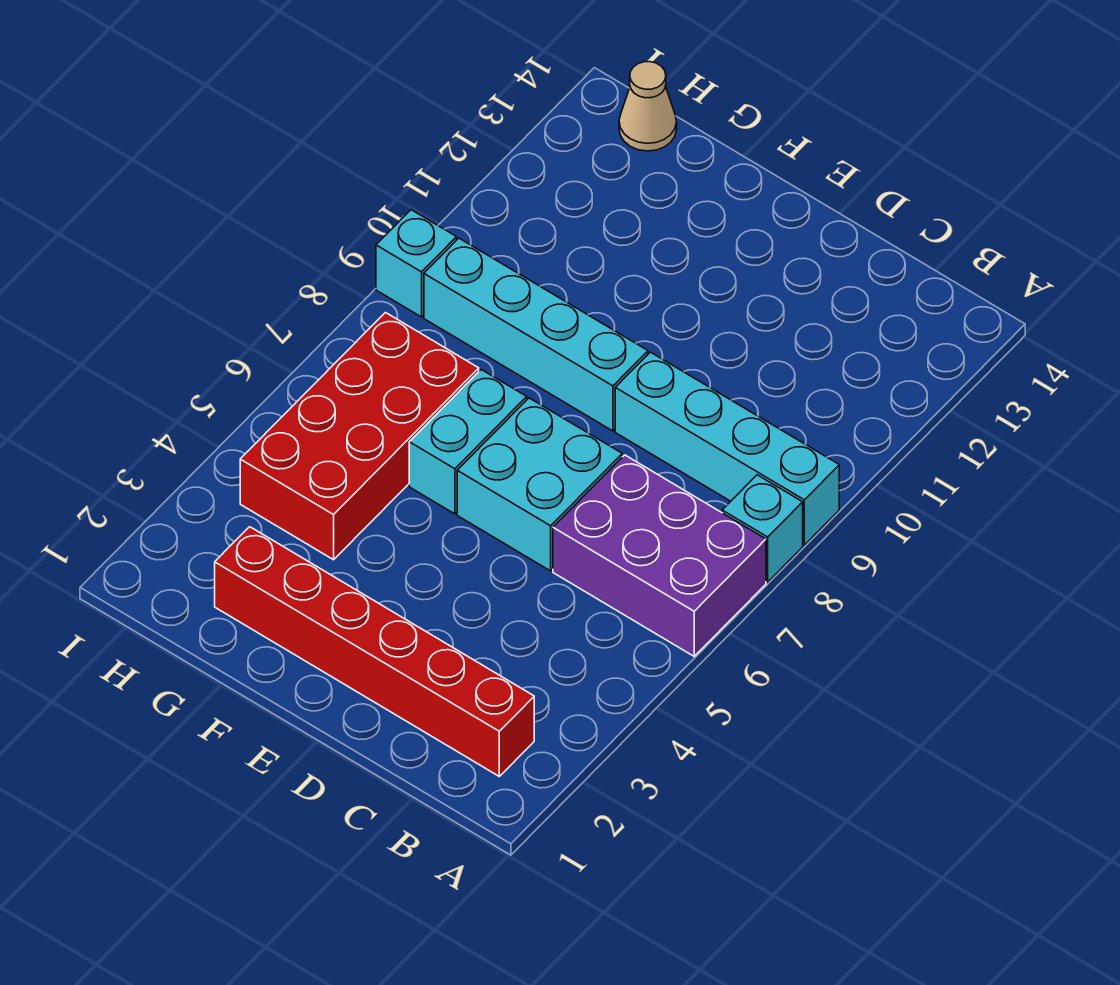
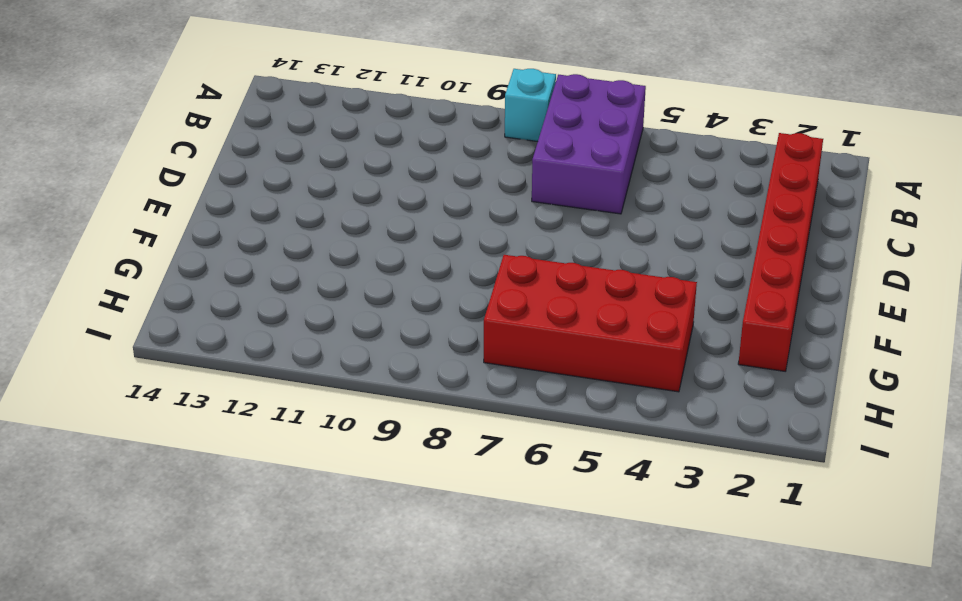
none -> cyan brick A9:D9 level 1
none -> cyan brick D6:E7 level 1

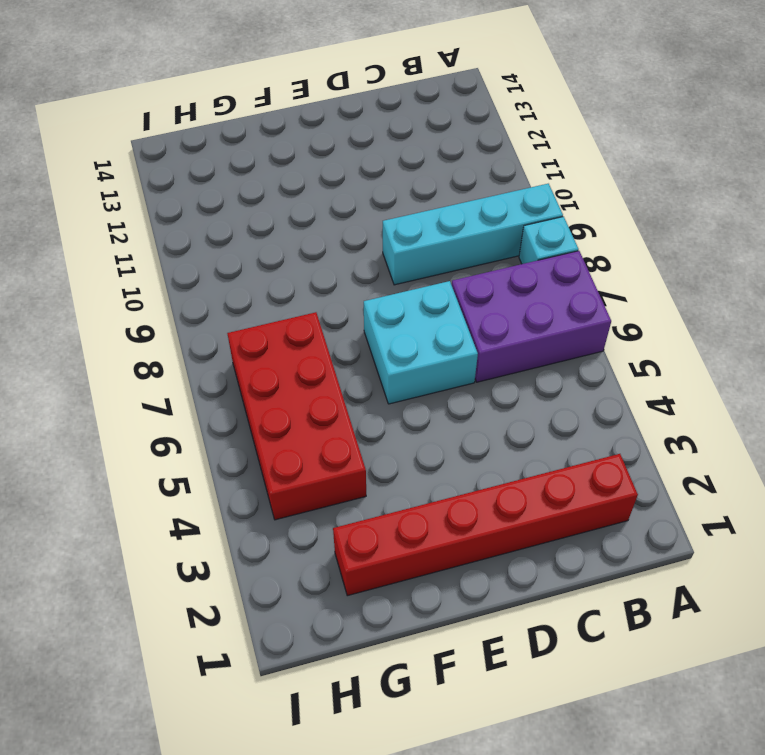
none -> cyan brick E9:H9 level 1
none -> cyan brick F6:F7 level 1

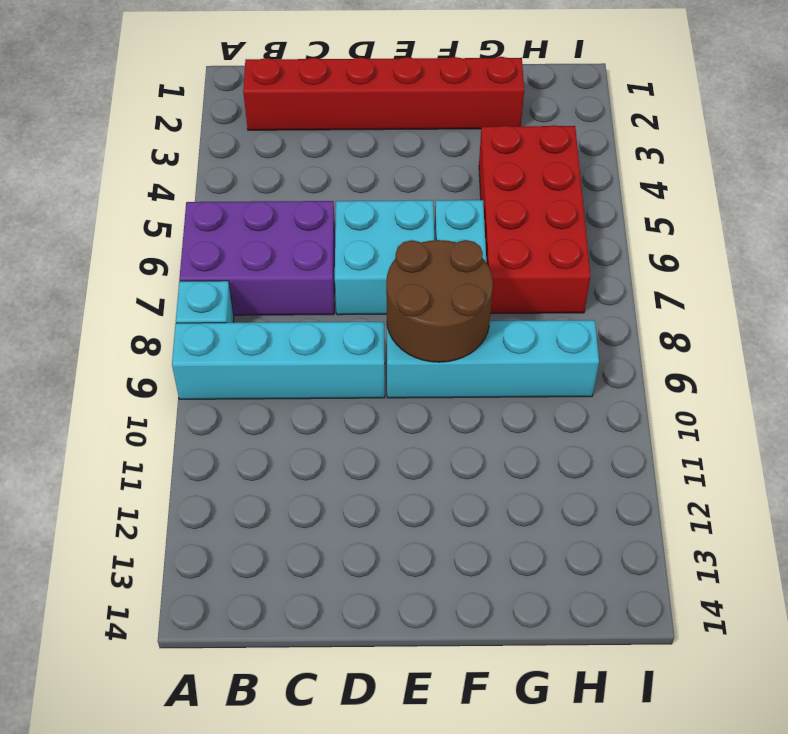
brown round brick E8:F9 level 2 -> none
none -> tan cone H14 level 1
none -> cyan brick I9 level 1

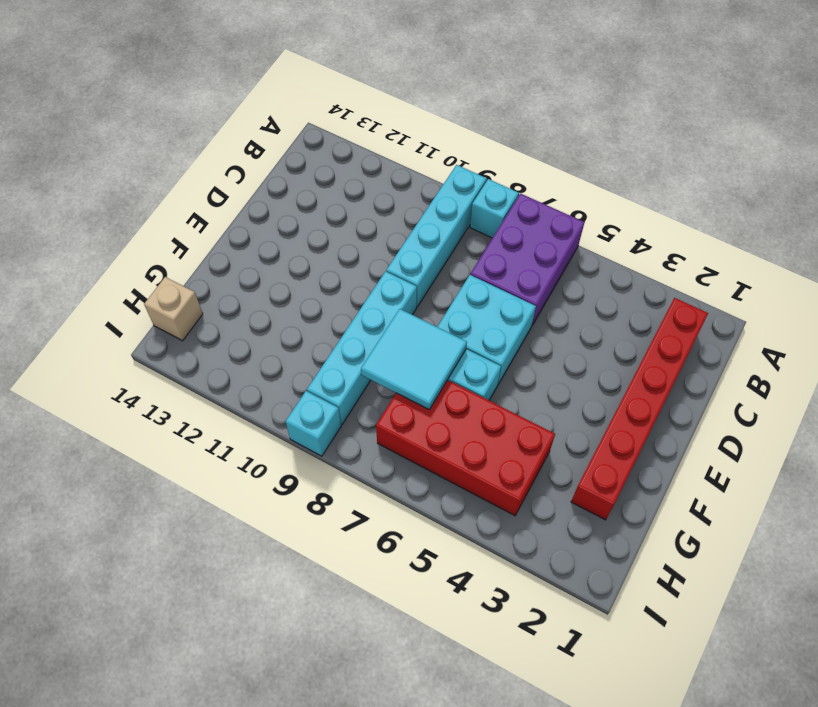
cyan tile F7:G8 level 2 -> none
tan brick H14 level 1 -> tan cone H14 level 1

